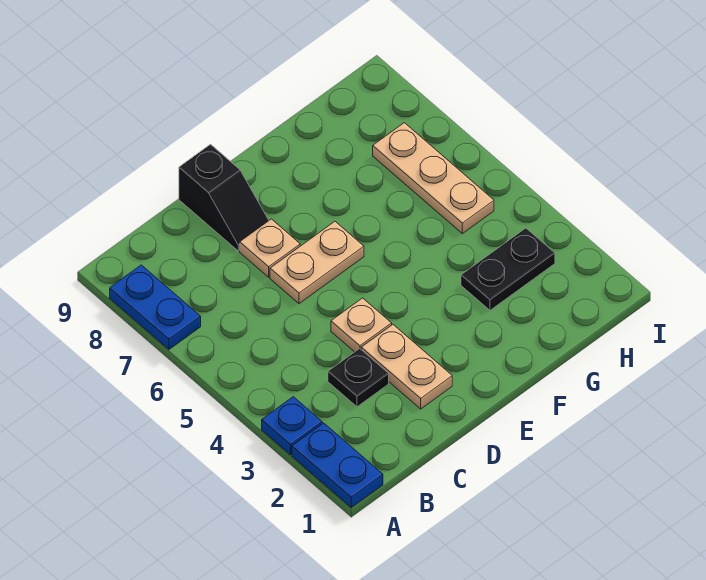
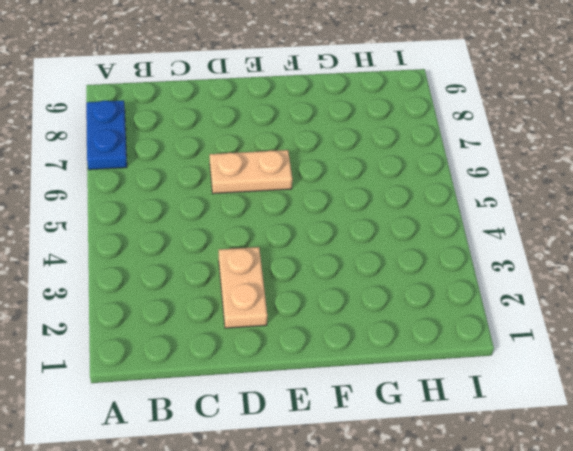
none -> blue plate A1:A2 level 1
none -> blue plate A3 level 1

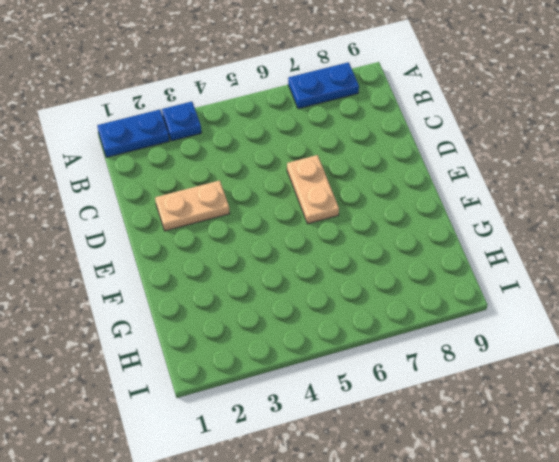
none -> black plate C3 level 1
none -> tan plate D4 level 1

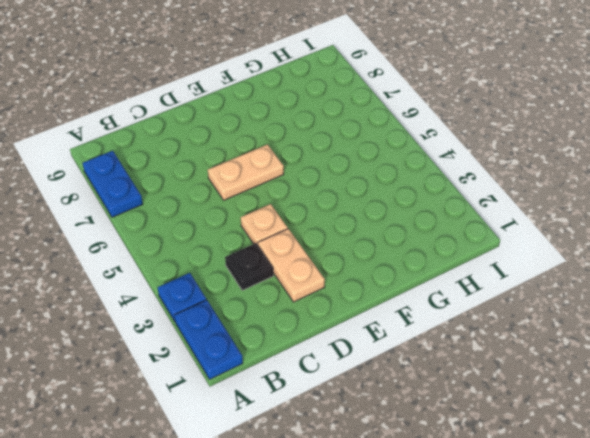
none -> tan plate D7 level 1
none -> black slope D8:D9 level 1 top 9

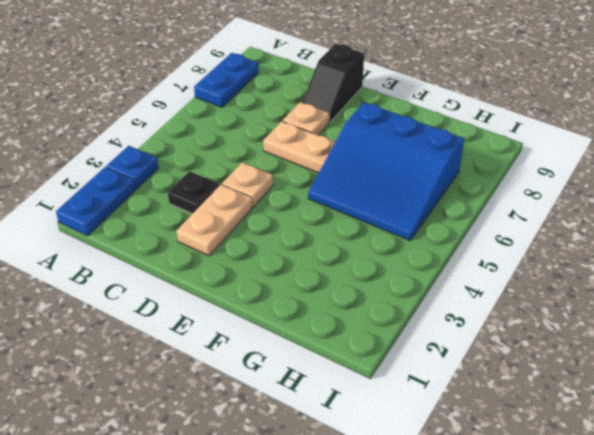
blue slope F5:H7 level 1 top 7 -> tan plate H5:H7 level 1
none -> black plate G3:H3 level 1

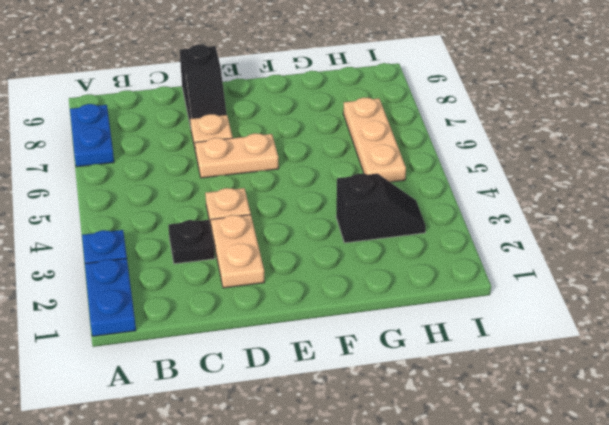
black slope G3:H3 level 1 top G -> black plate G3:H3 level 1

